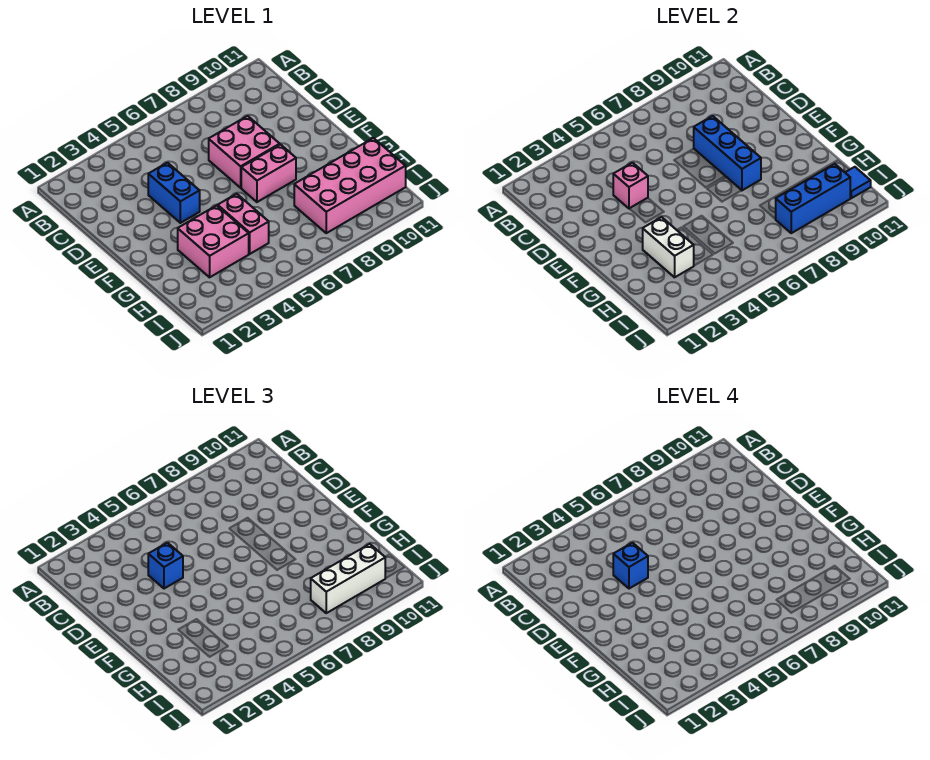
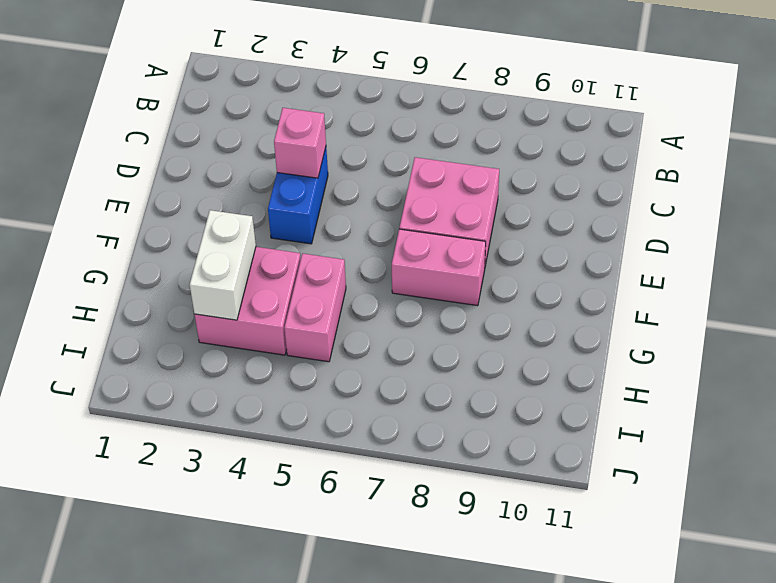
none -> pink brick H8:I11 level 1
none -> blue brick D8:F8 level 2
none -> blue brick I8:I10 level 2

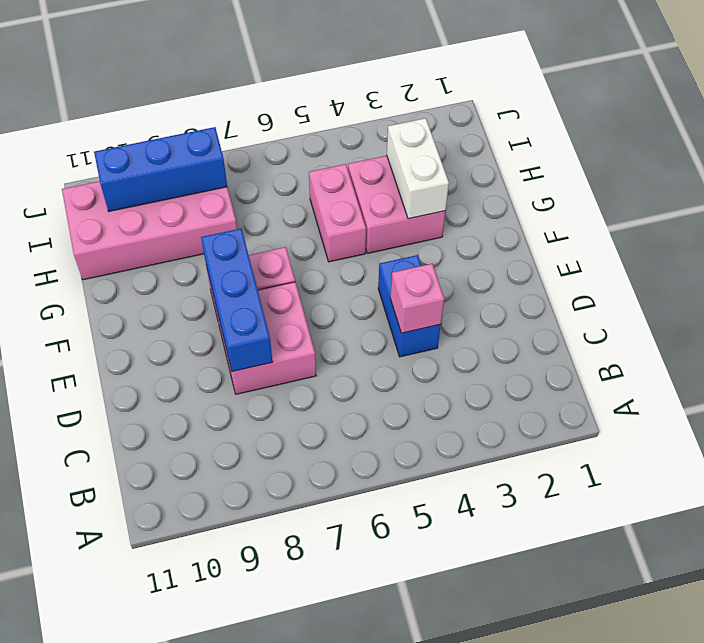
none -> blue tile I11 level 2
none -> blue brick D4 level 3
none -> white brick I8:I10 level 3

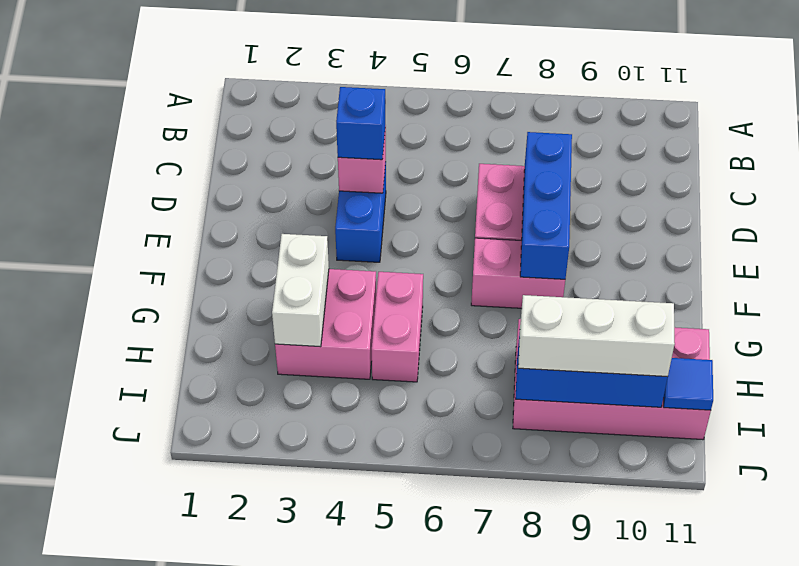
none -> blue brick D4 level 4

